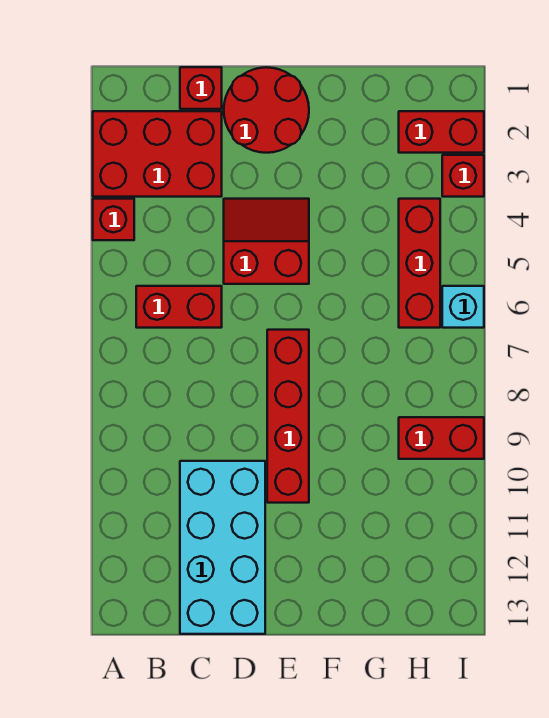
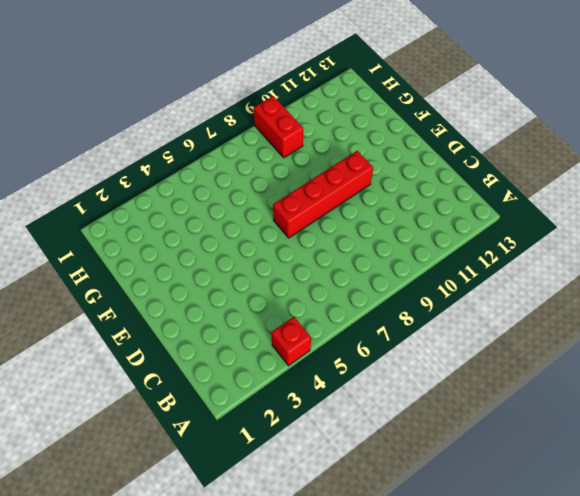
none -> red brick A2:C3 level 1
none -> red brick B6:C6 level 1
none -> red brick C1 level 1

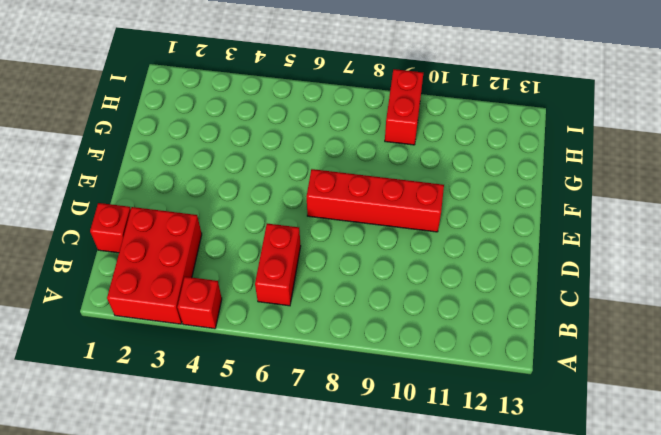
none -> cyan brick C10:D13 level 1
none -> red round brick D1:E2 level 1
none -> red slope D4:E5 level 1 top 5

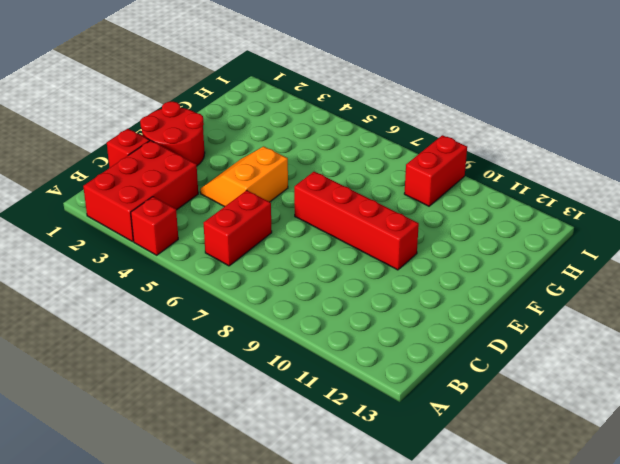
orange slope D4:E5 level 1 top 5 -> red slope D4:E5 level 1 top 5
none -> cyan brick C10:D13 level 1
none -> red brick H2:I2 level 1
none -> red brick H4:H6 level 1

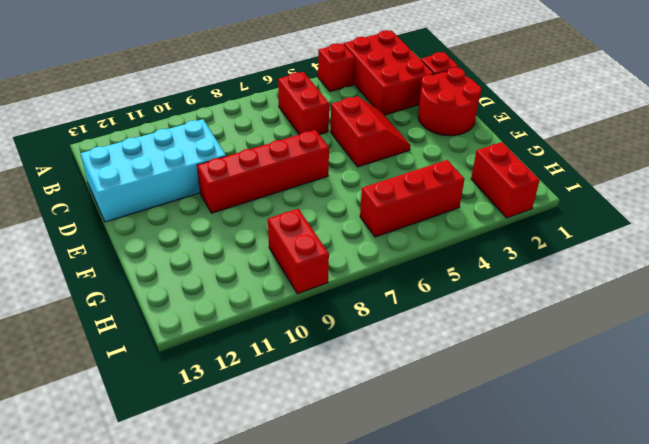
none -> red brick I3 level 1
none -> cyan brick I6 level 1

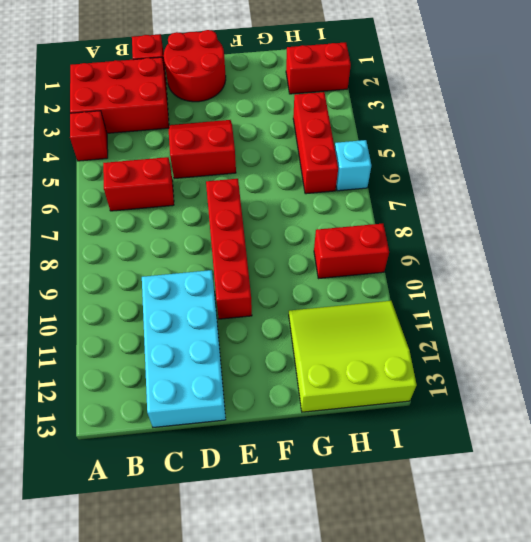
lime slope G11:I13 level 1 top 13 -> none
none -> red brick I3 level 1

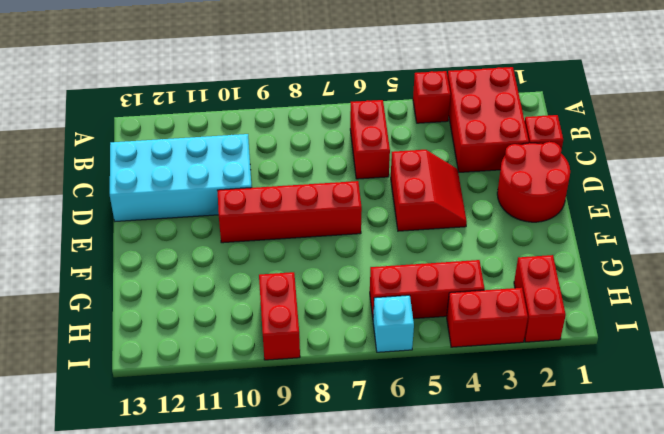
red brick I3:I4 level 1 -> red brick I3 level 1

